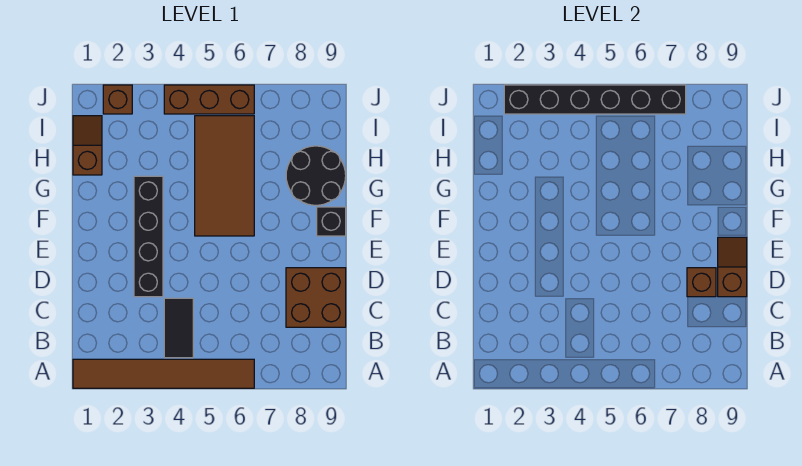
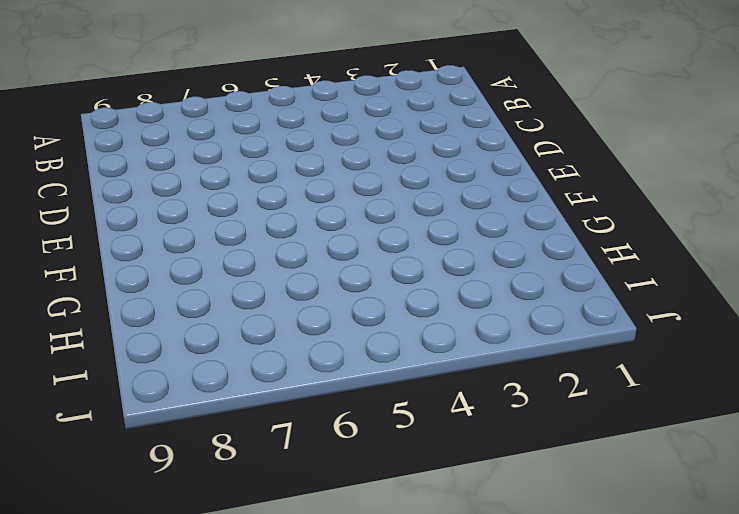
none -> brown tile A1:A6 level 1
none -> black tile B4:C4 level 1
none -> brown brick C8:D9 level 1

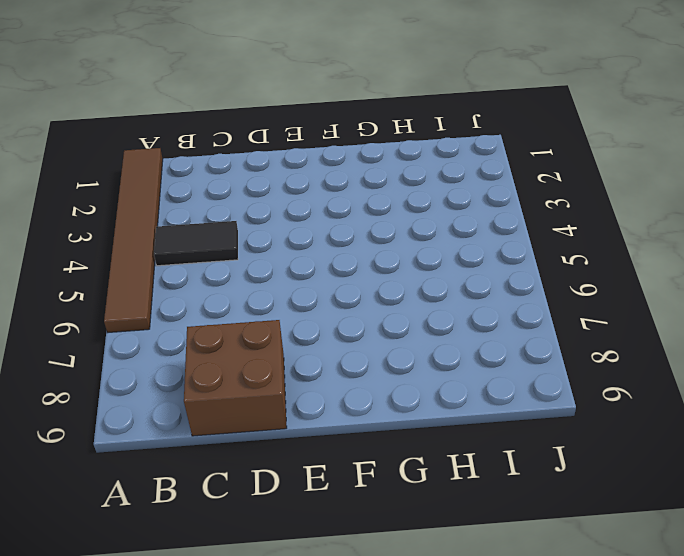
none -> black brick D3:G3 level 1
none -> brown tile F5:I6 level 1
none -> black brick F9 level 1

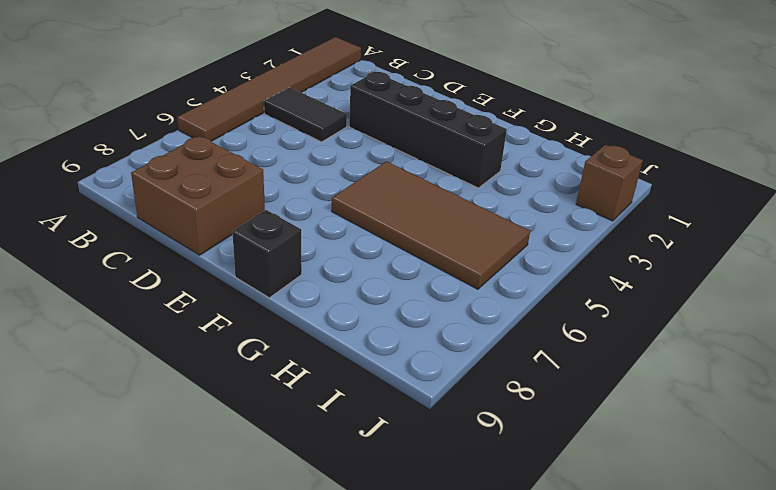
none -> black round brick G8:H9 level 1
none -> brown slope H1:I1 level 1 top H
none -> brown brick J4:J6 level 1

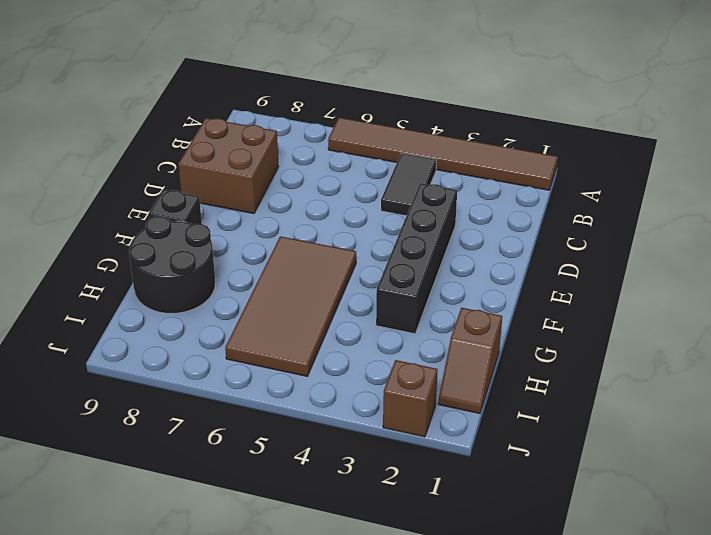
none -> brown brick J4:J6 level 1
none -> brown brick D8 level 2
none -> brown slope D9:E9 level 2 top D

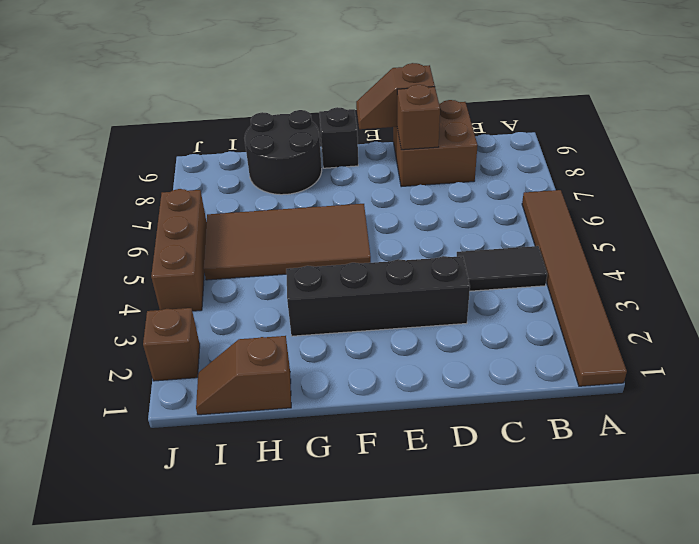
none -> black brick J2:J7 level 2

